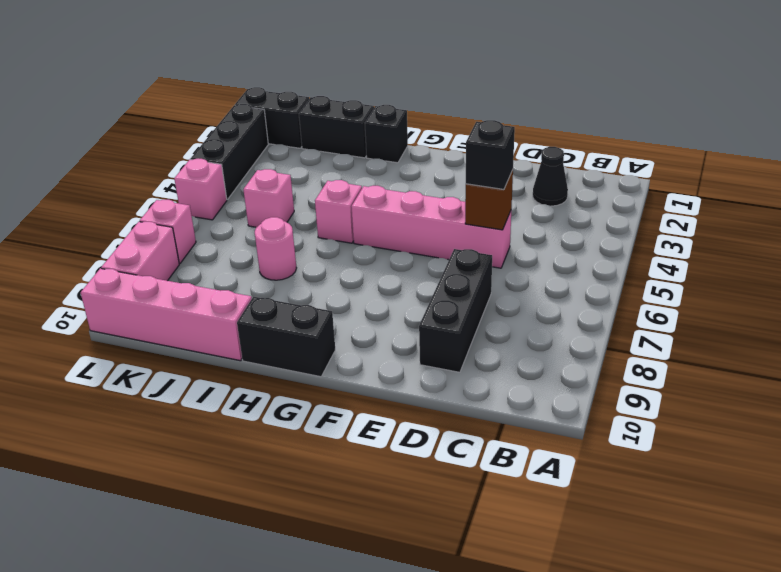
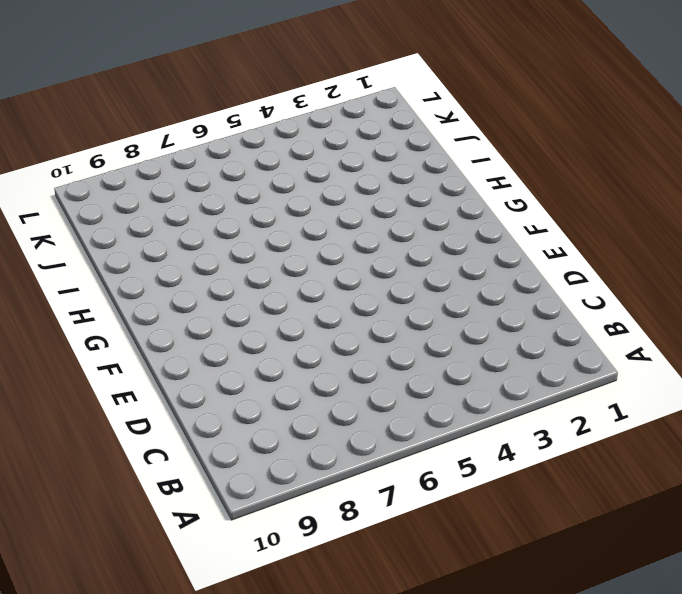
none -> black cone C2 level 1
none -> pink brick D5:G5 level 1
none -> black brick D7:D9 level 1

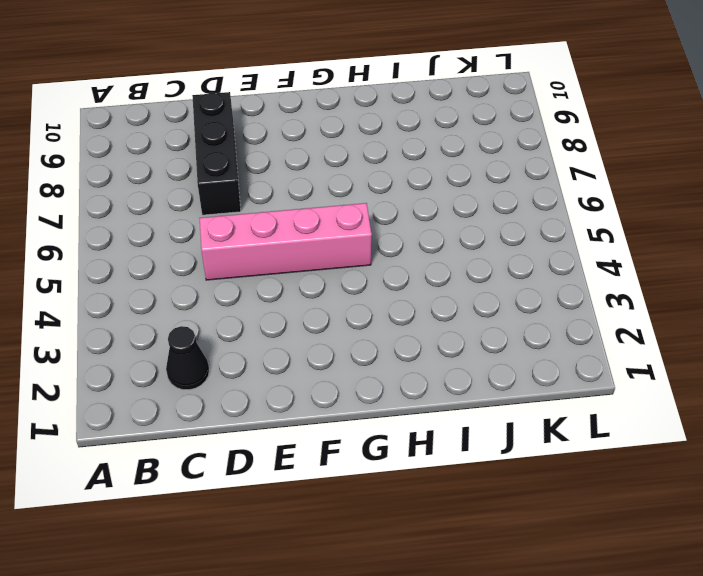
none -> black brick G10:H10 level 1
none -> black brick H1 level 1
none -> pink brick H5 level 1

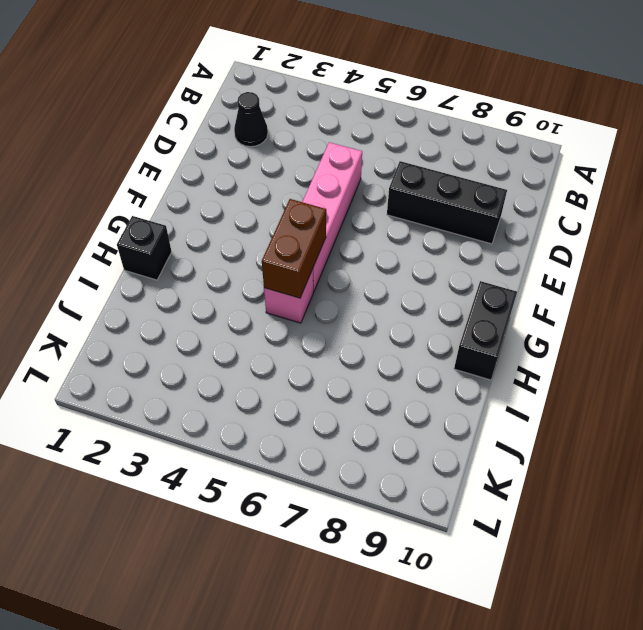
brown brick G5:H5 level 2 -> none
none -> black brick I1:J1 level 1
none -> pink round brick I7 level 1
none -> pink brick I10:L10 level 1

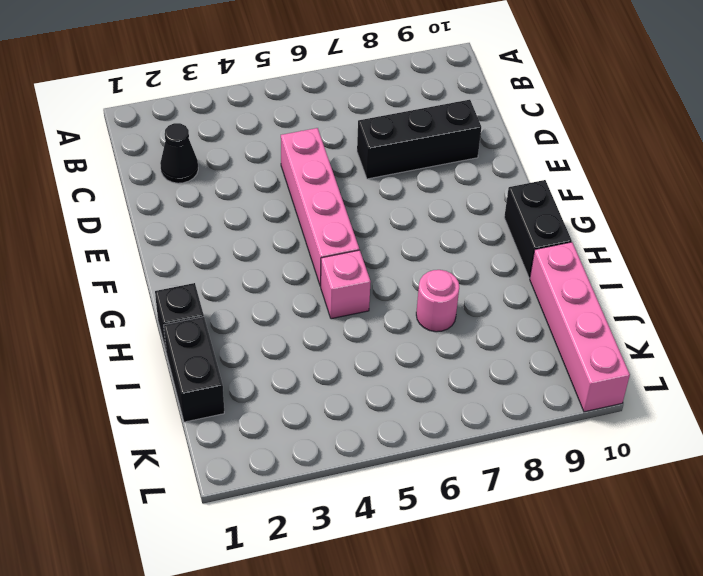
none -> pink brick J5 level 1
none -> black brick K1:L1 level 1
none -> black brick L2:L4 level 1

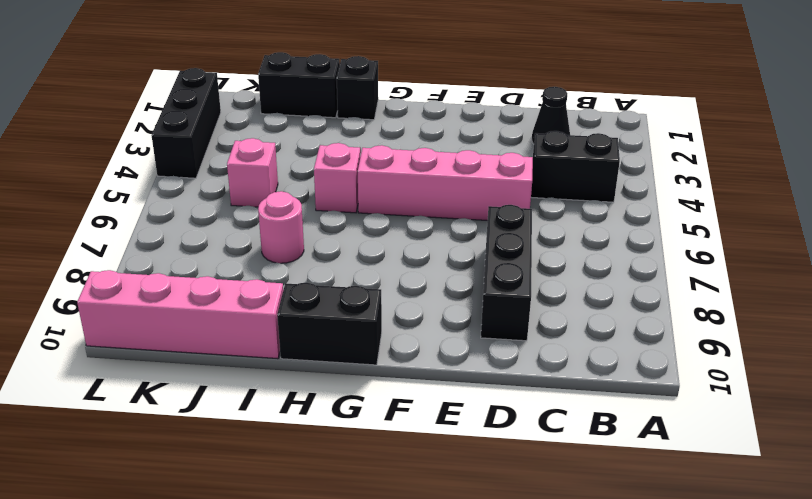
black brick B4:C4 level 1 -> black brick K1:L1 level 1
none -> pink brick L5 level 1
none -> pink brick L7 level 1
none -> pink brick L8:L9 level 1

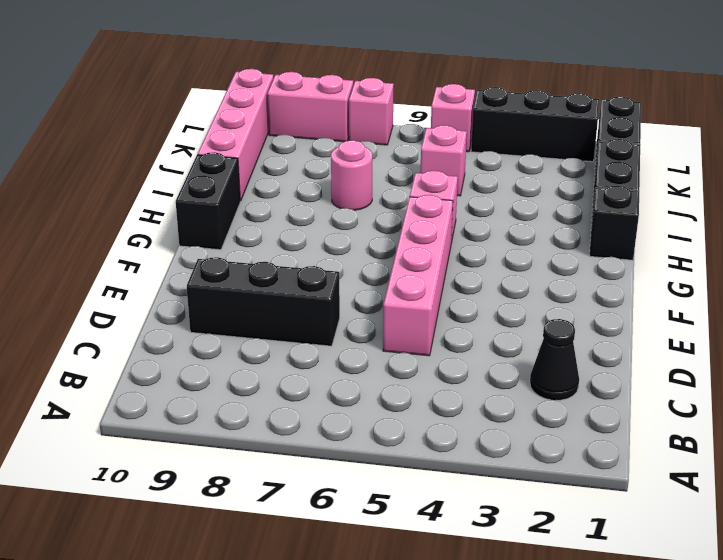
none -> brown brick D5 level 2
none -> black brick D5 level 3

